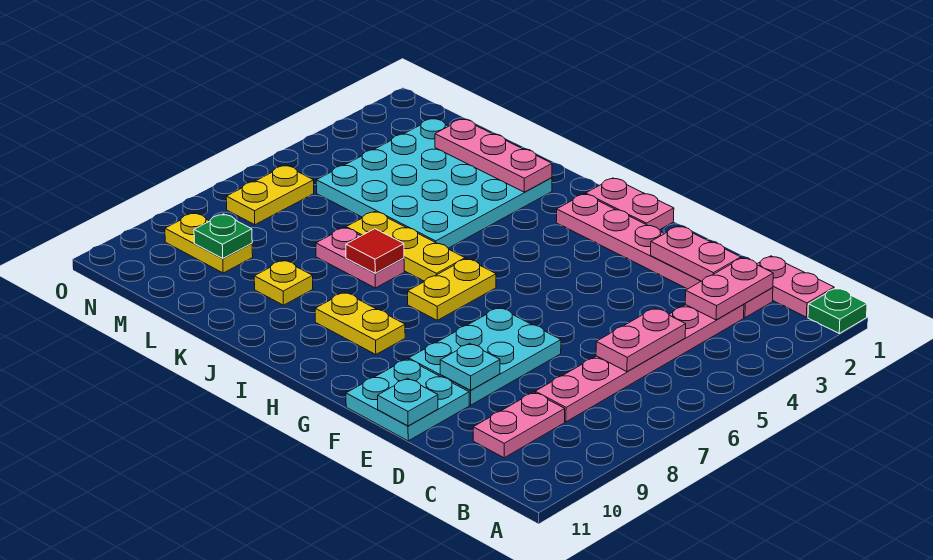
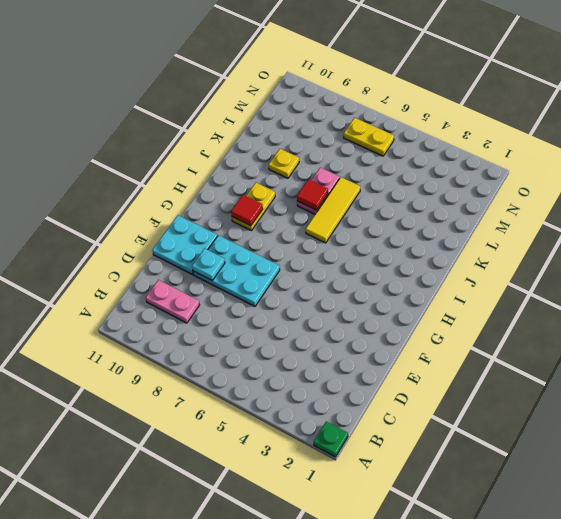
red tile H9 level 2 -> none
yellow tile I6:K6 level 1 -> yellow plate I6:K6 level 1
none -> pink plate B1:C1 level 1
none -> pink plate C2:H2 level 1
none -> pink plate C3:C8 level 1

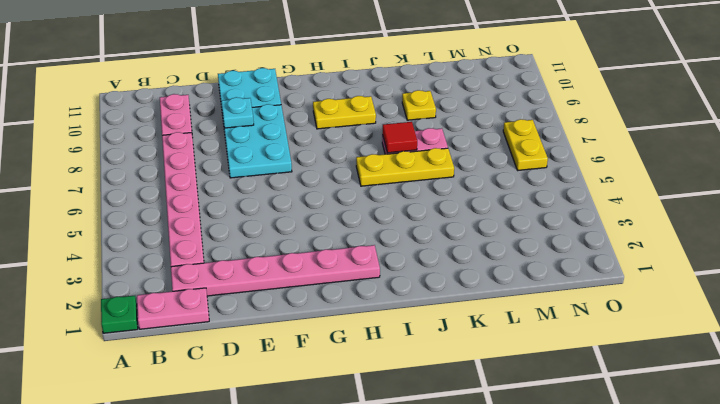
none -> pink plate G1:H1 level 1
none -> yellow plate H6:H7 level 1
none -> cyan plate J2:M5 level 1

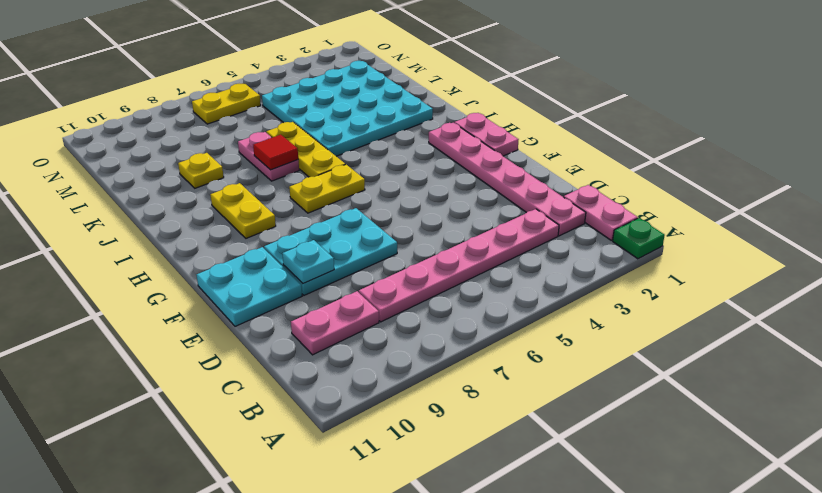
none -> yellow plate M9:N9 level 1
none -> pink plate C2:C3 level 2
none -> pink plate C5:C6 level 2

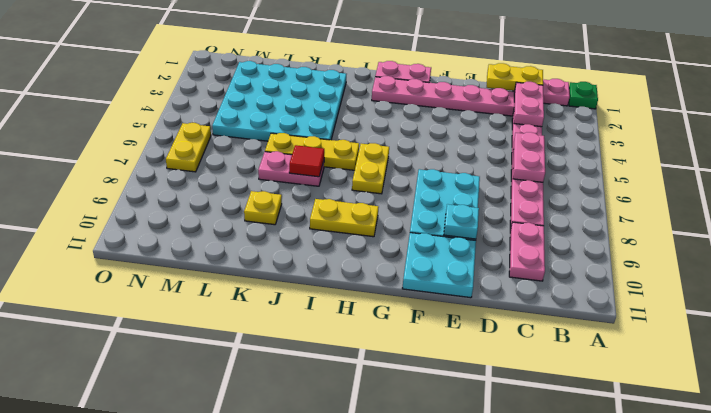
yellow plate C1:D1 level 2 -> yellow plate M9:N9 level 1
none -> pink plate D2:E2 level 2
none -> cyan plate E11 level 2
none -> pink plate J2:L2 level 2

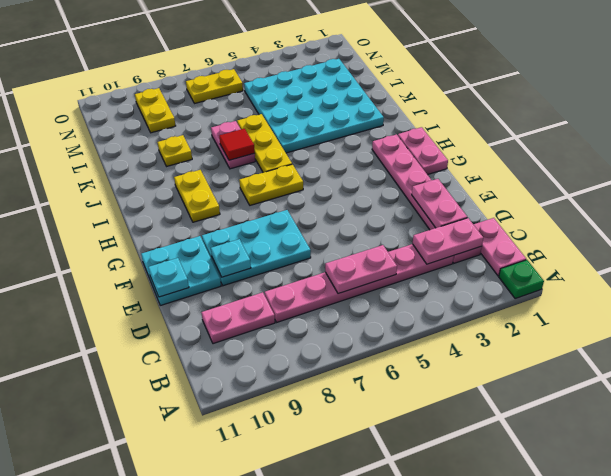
none -> pink plate J2:L2 level 2
none -> green plate M9 level 2

